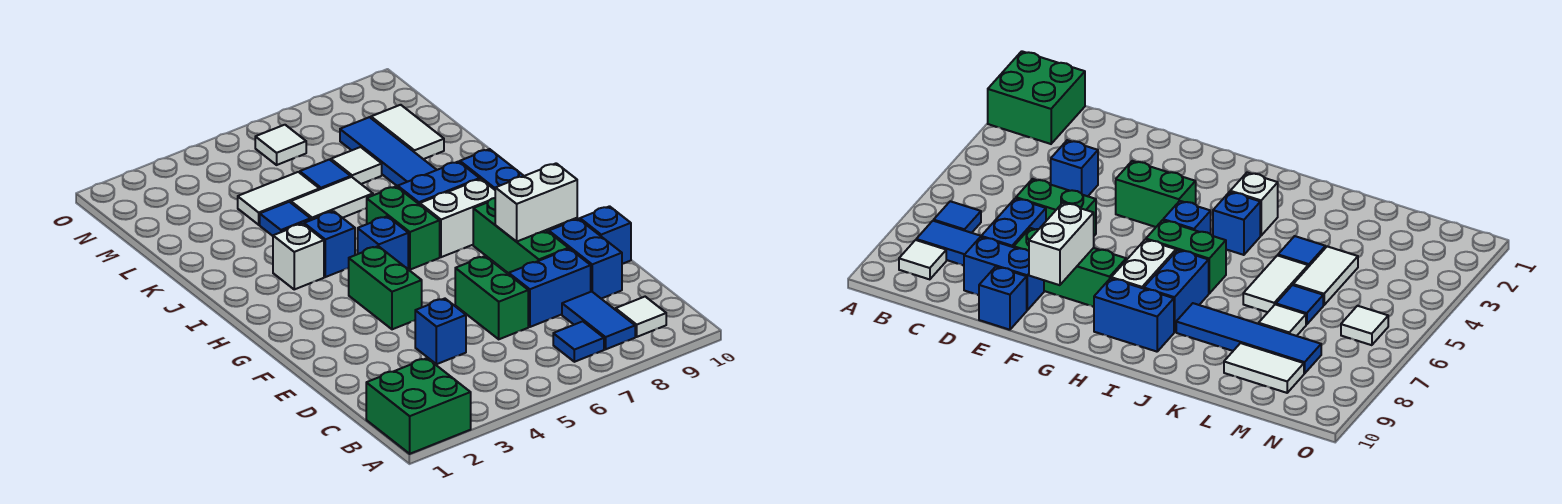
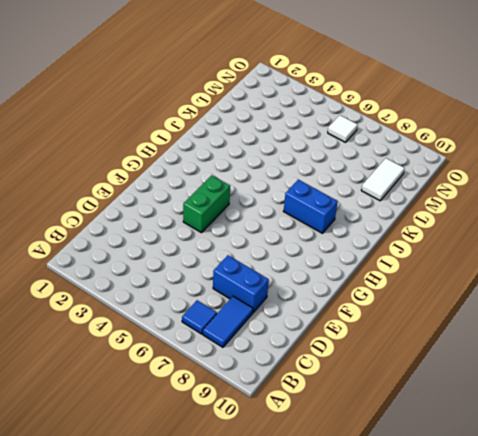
none -> green brick A1:B2 level 1
none -> white tile B9 level 1
none -> blue brick D4 level 1

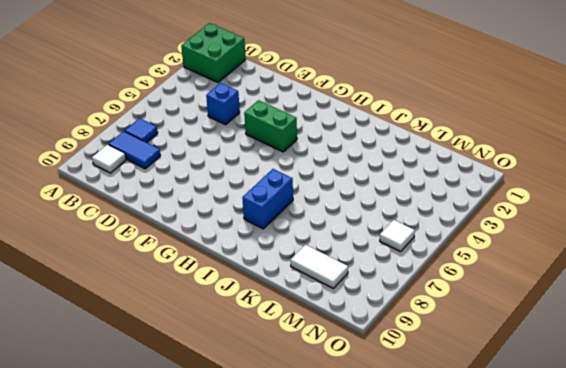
none -> green brick D6:E6 level 1
none -> blue brick D7:D8 level 1
none -> blue brick D9:E9 level 1

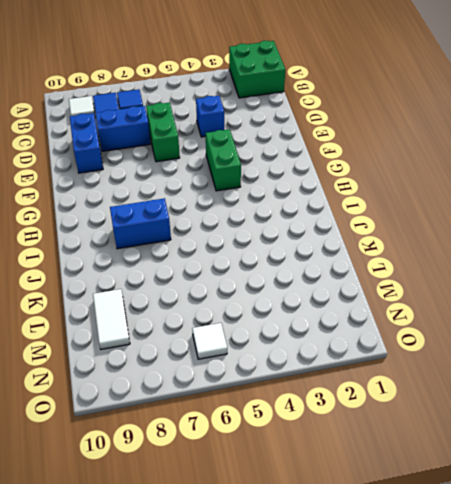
none -> green brick E8:G8 level 1
none -> blue brick E10 level 1
none -> blue brick H5 level 1

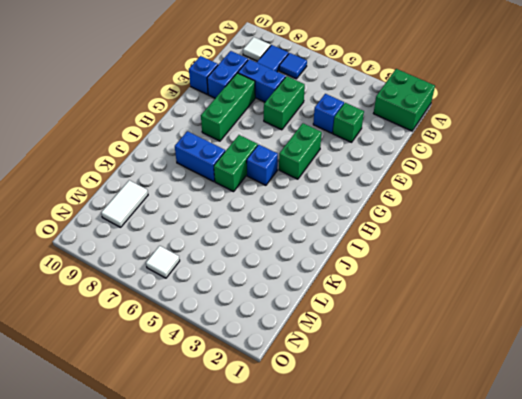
green brick D3 level 1 -> none
none -> white brick H7:H8 level 1
none -> blue brick H9:I9 level 1
none -> white brick I3 level 1

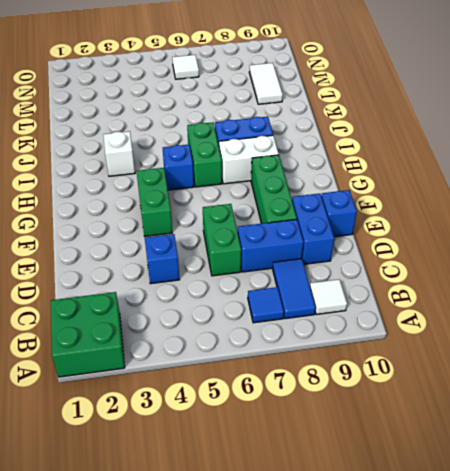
none -> blue brick H9:I9 level 1
none -> blue brick I4 level 1
none -> blue tile J8:M8 level 1

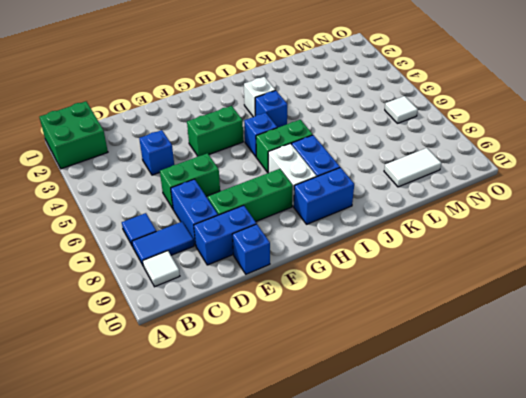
none -> blue tile J8:M8 level 1
none -> blue tile K4 level 1
none -> white tile K5:K6 level 1

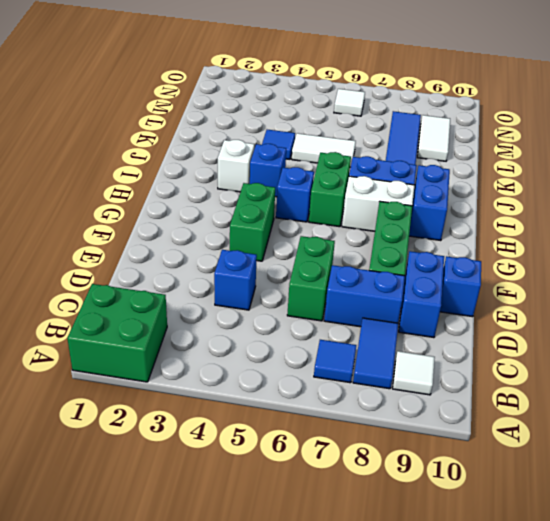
none -> white tile L4:L5 level 1
none -> blue tile L6 level 1
none -> white tile L7 level 1

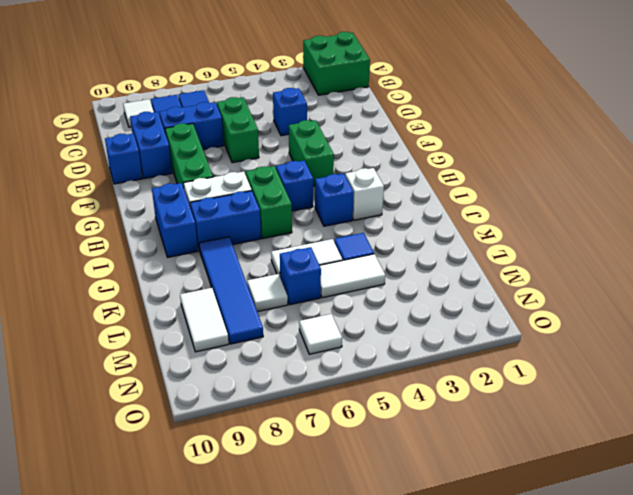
blue brick L6 level 1 -> blue tile L6 level 1
none -> white brick F8:F9 level 2

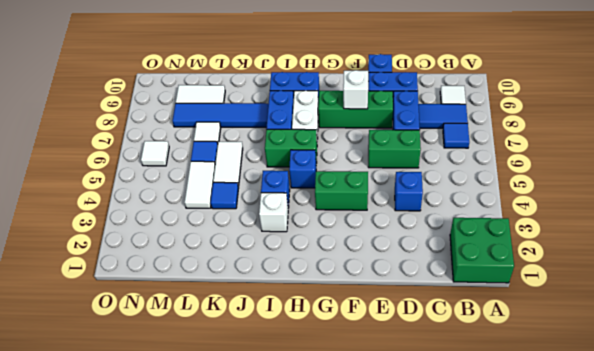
white brick F8 level 2 -> white brick F8:F9 level 2

